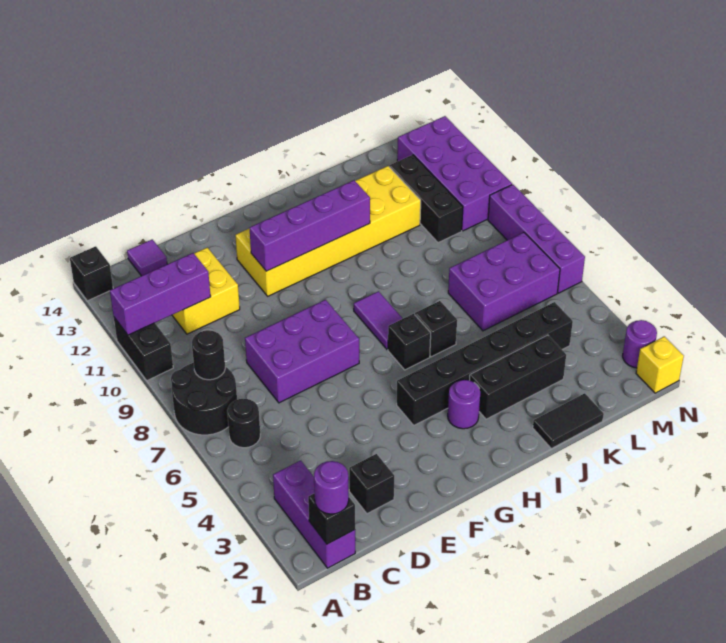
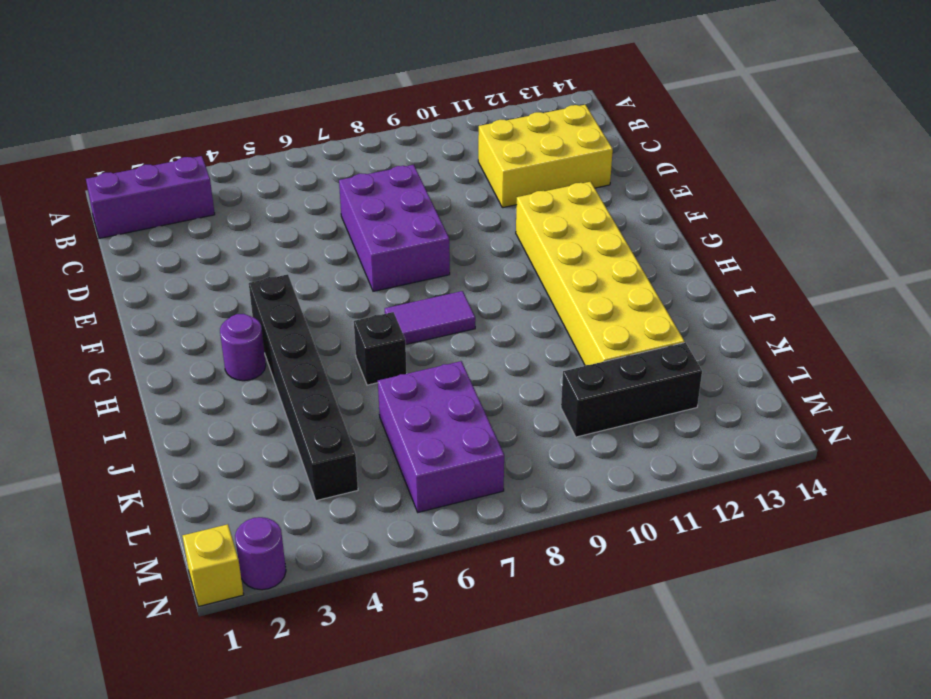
yellow brick C11:D13 level 1 -> yellow brick C11:D12 level 1
none -> black round brick A7:B8 level 1
none -> black brick A10:A11 level 1
none -> black brick A14 level 1

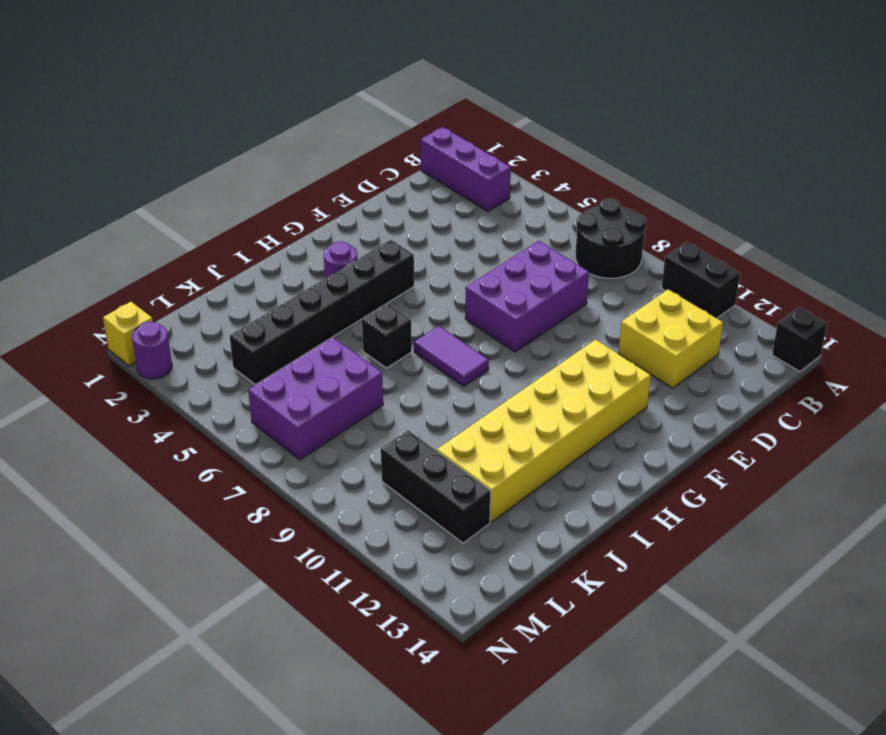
none -> black round brick B6 level 1
none -> purple tile C14 level 1
none -> black brick D2 level 1

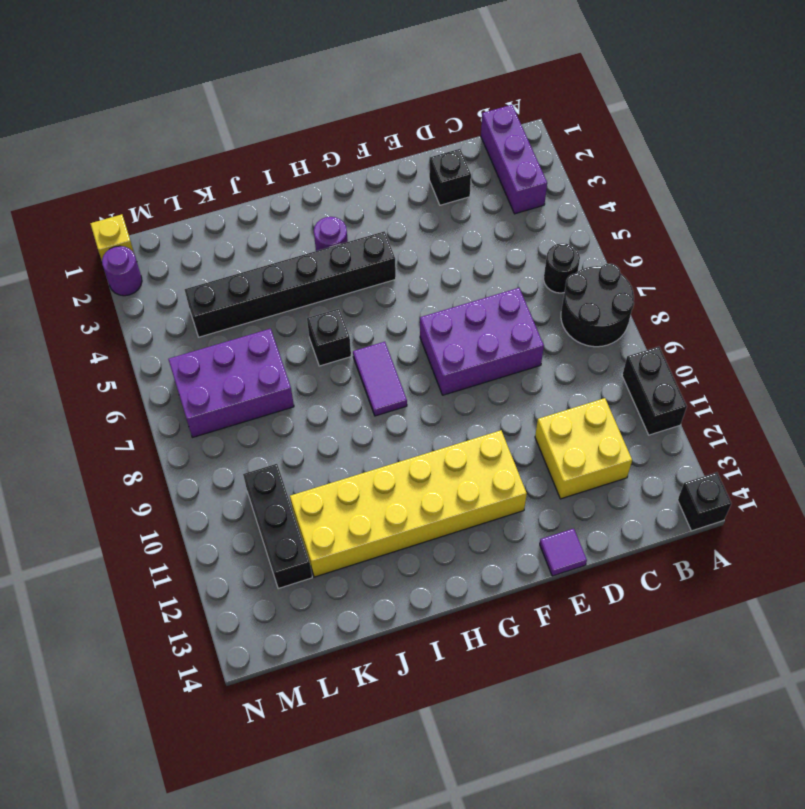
purple tile E14 level 1 -> purple tile C14 level 1
none -> black brick H6 level 1
none -> black brick I3:K3 level 1
none -> black tile J1:K1 level 1

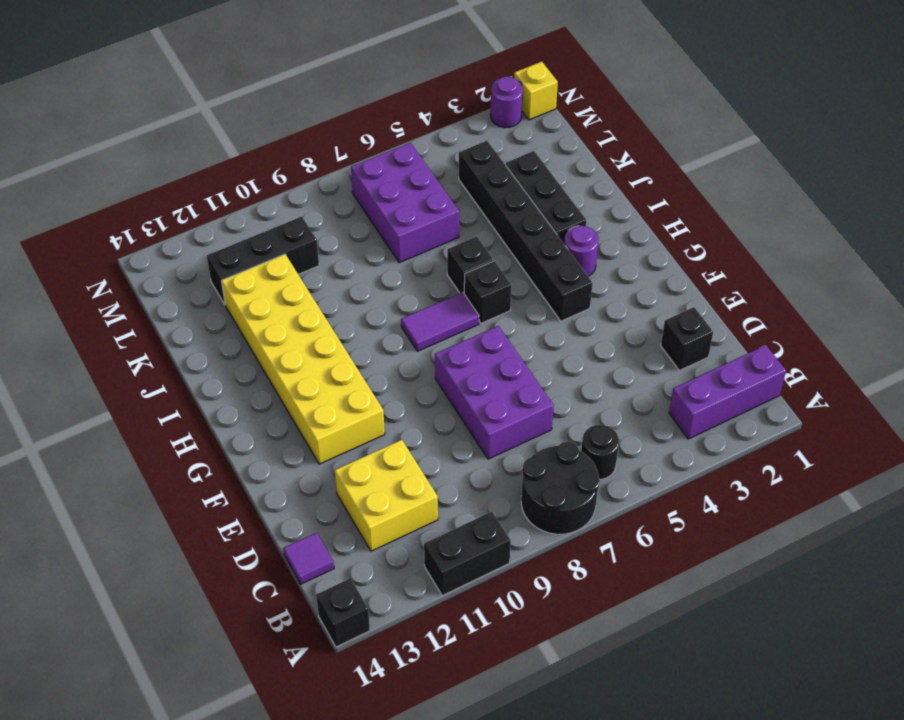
none -> black tile J1:K1 level 1
none -> purple brick M10:N13 level 1
none -> purple brick N6:N9 level 1

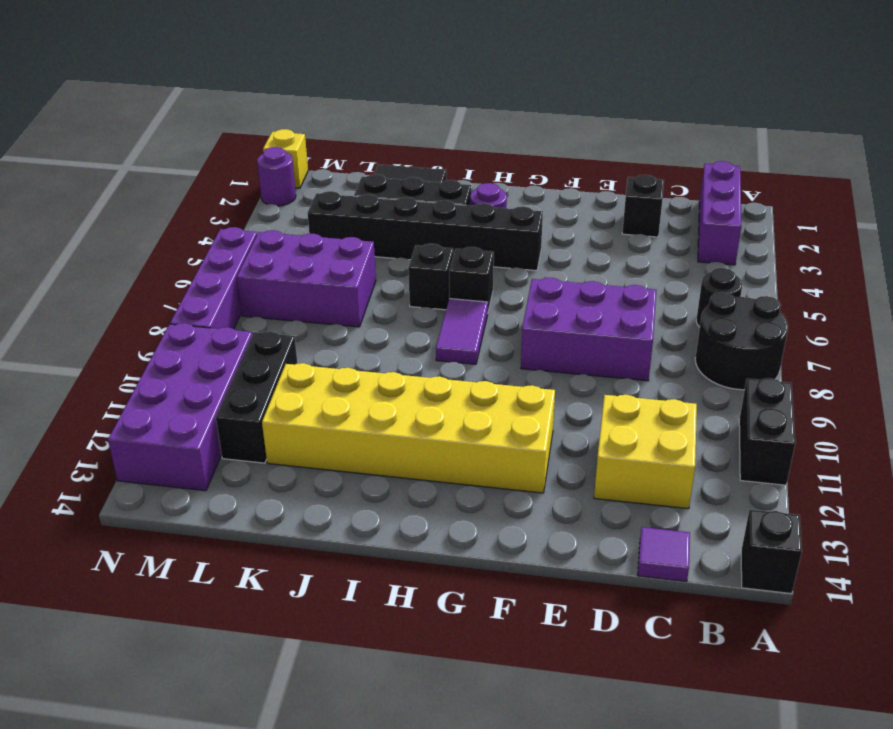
none -> purple brick A11:C11 level 2
none -> black brick B1 level 2
none -> black round brick B8 level 2

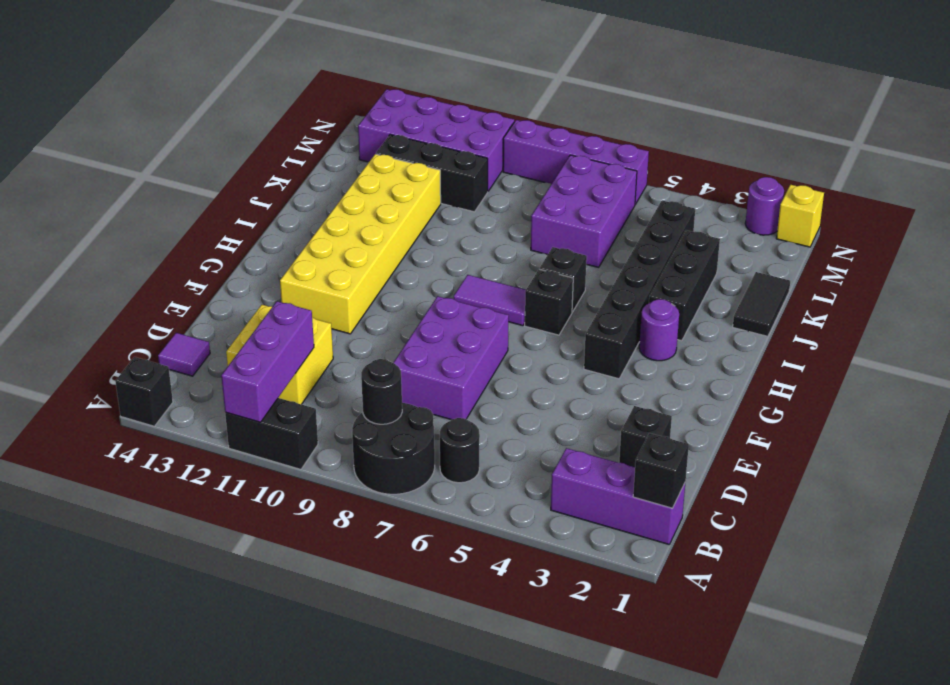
none -> purple brick F11:I11 level 2
none -> purple round brick B1 level 3

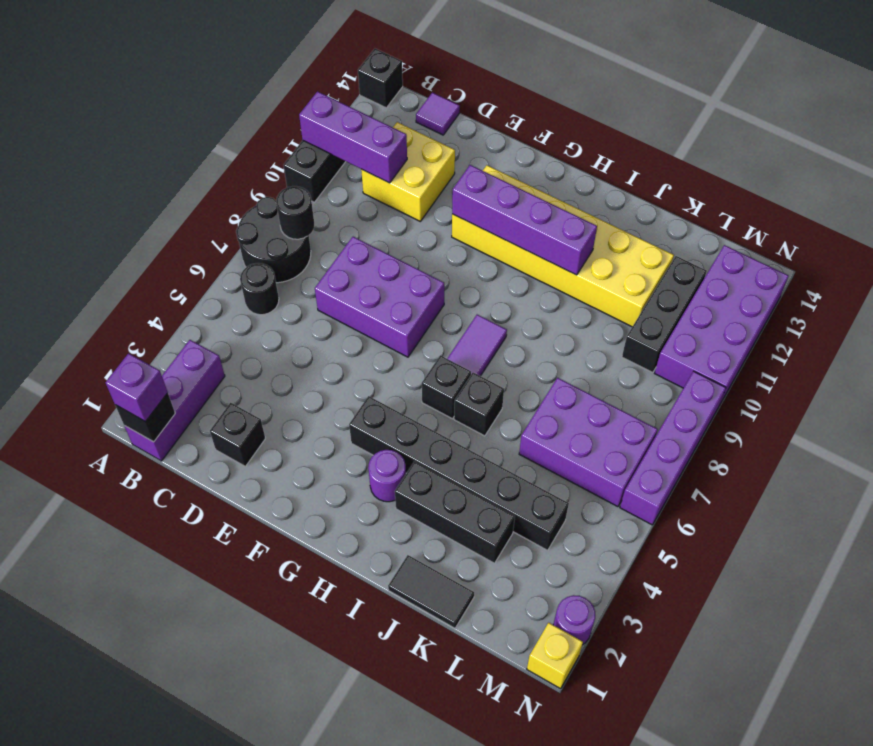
purple brick B1 level 3 -> purple round brick B1 level 3

